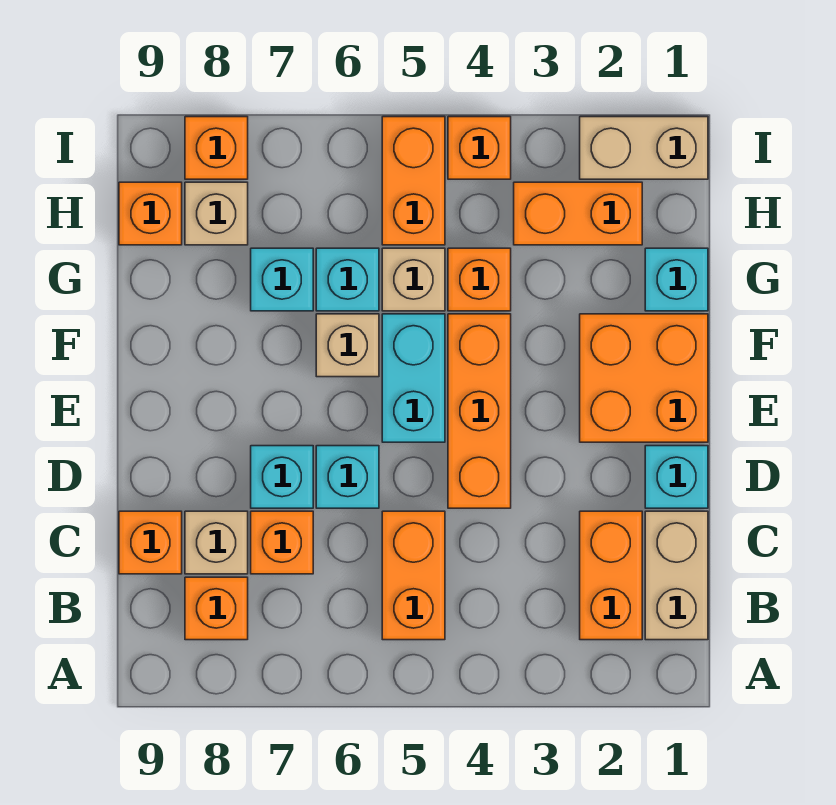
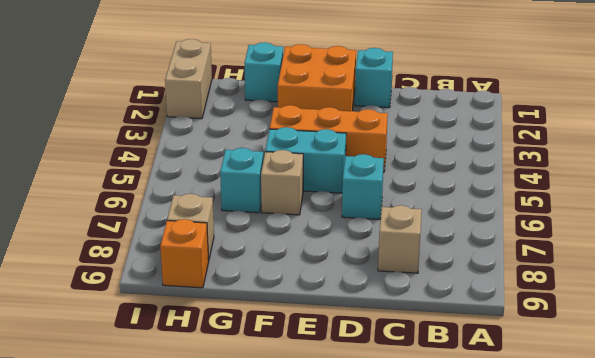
none -> tan brick B1:C1 level 1
none -> orange brick B2:C2 level 1
none -> orange brick B5:C5 level 1

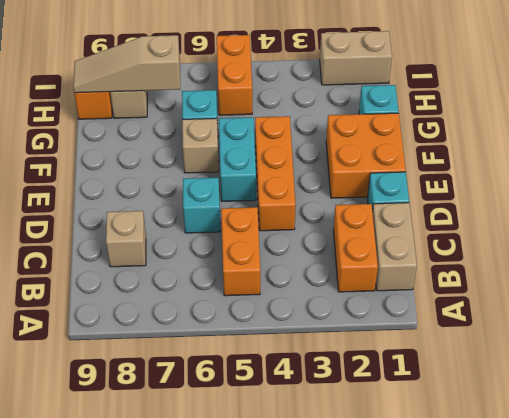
tan slope H7:H9 level 2 top 7 -> none
none -> orange brick B8 level 1
none -> orange brick C7 level 1
none -> orange brick C9 level 1

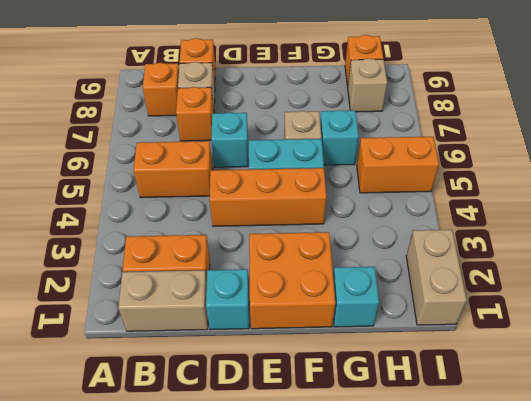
none -> cyan brick D7 level 1
none -> orange brick G4 level 1
none -> tan brick G5 level 1

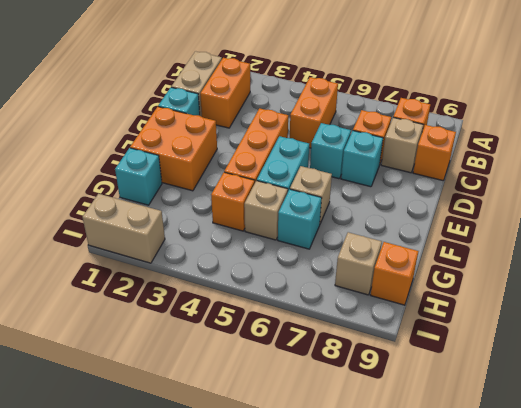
none -> cyan brick G7 level 1
none -> orange brick H2:H3 level 1
none -> orange brick H5:I5 level 1

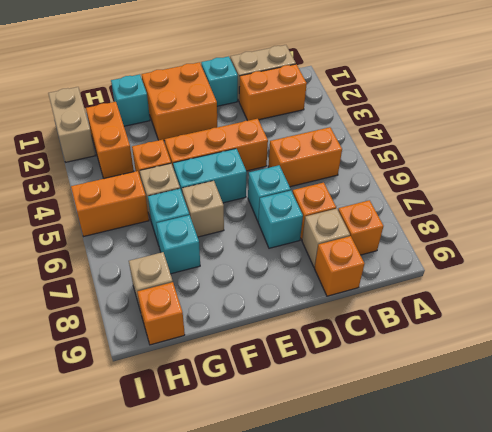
none -> orange brick I4 level 1
none -> orange brick I8 level 1

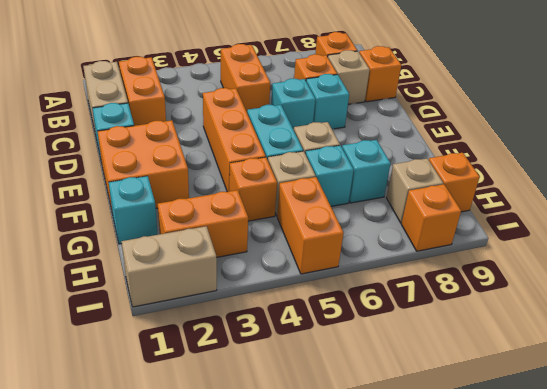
none -> orange brick I4 level 1

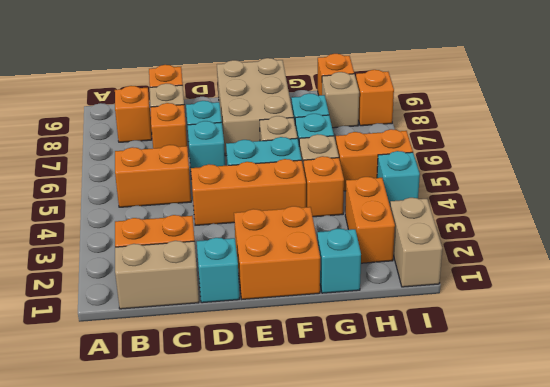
tan brick E7:F9 level 1 -> none
cyan brick I4 level 1 -> orange brick I4 level 1

